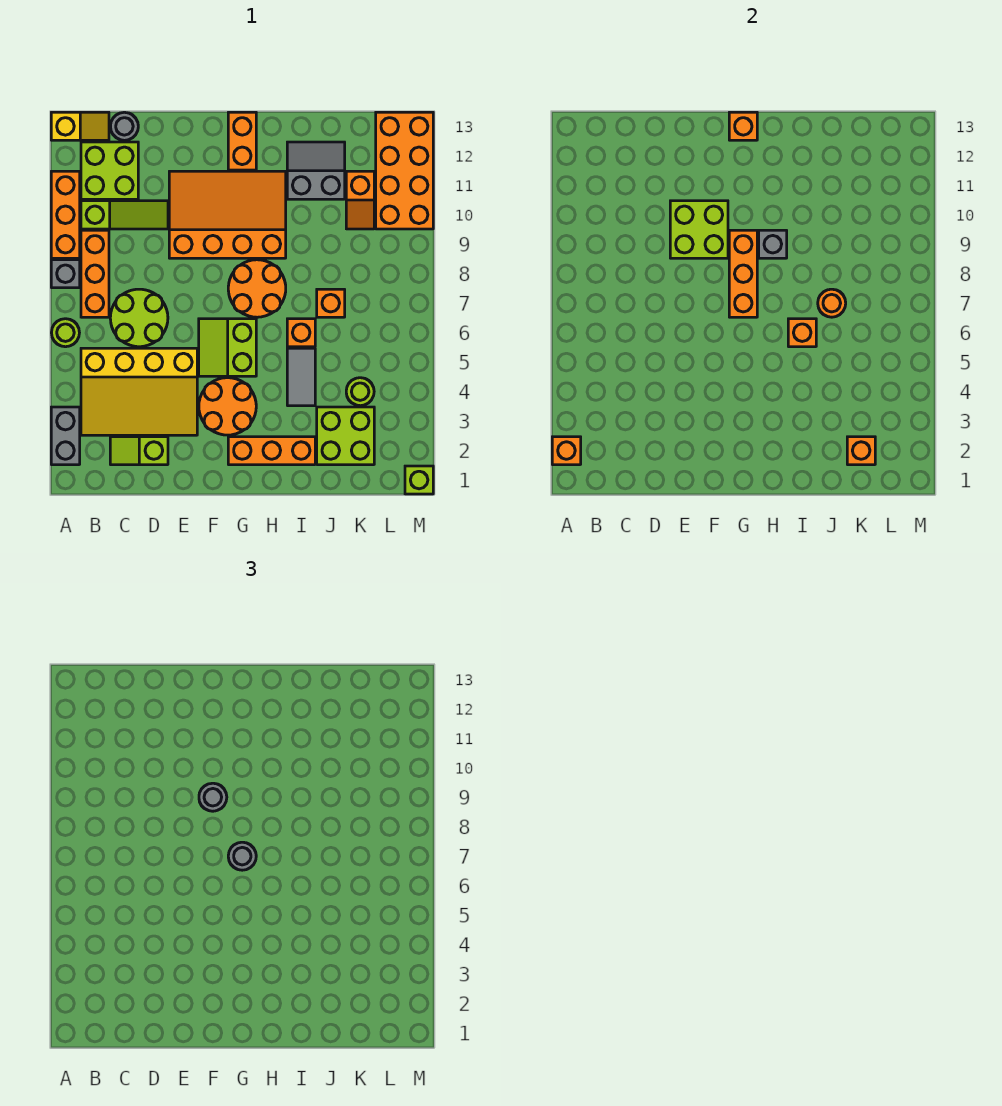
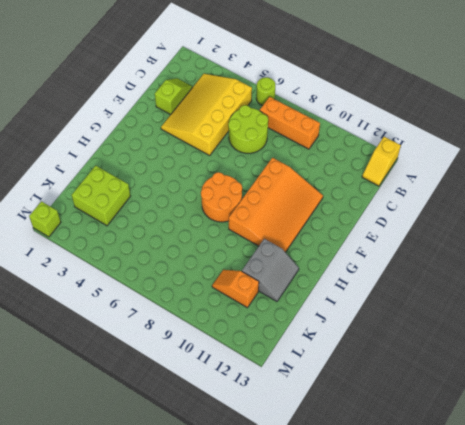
none -> grey brick A2:A3 level 1
none -> grey brick A8 level 1
none -> orange brick A9:A11 level 1
none -> lime slope B10:D10 level 1 top B

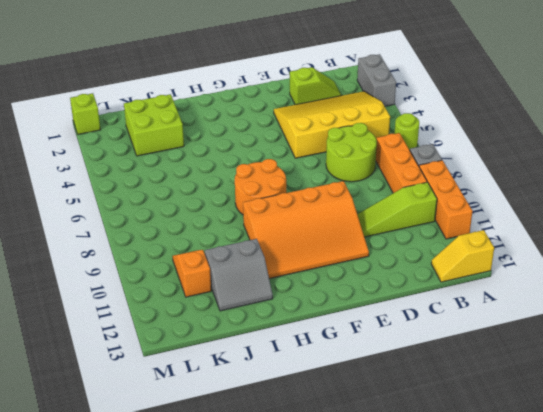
none -> lime brick B11:C12 level 1
none -> grey round brick C13 level 1
none -> orange round brick F3:G4 level 1
none -> lime slope F5:G6 level 1 top G

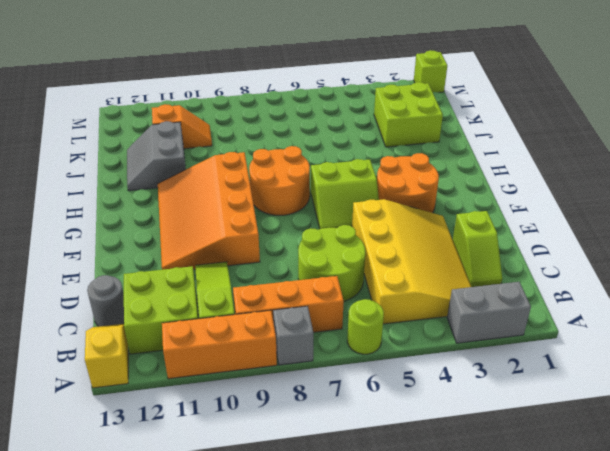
none -> orange brick G2:I2 level 1
none -> orange brick G12:G13 level 1
none -> grey tile I4:I5 level 1
none -> orange brick I6 level 1

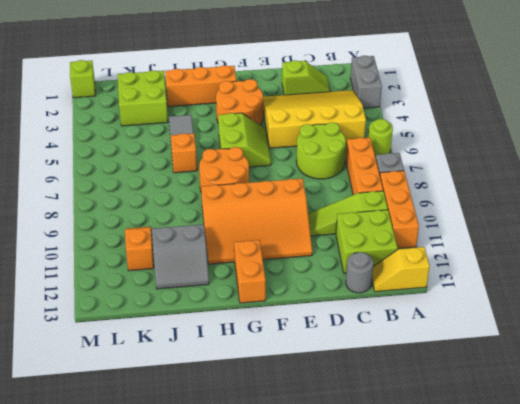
none -> orange brick J7 level 1
none -> lime round brick K4 level 1
none -> orange brick L10:M13 level 1
none -> orange brick A2 level 2

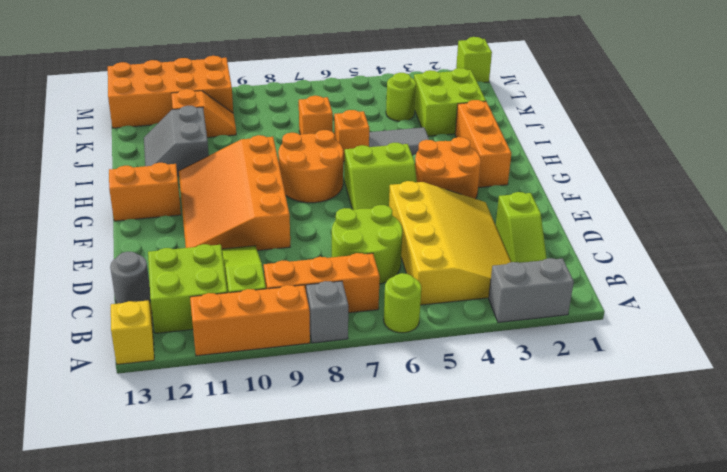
none -> orange brick A2 level 2
none -> lime brick E9:F10 level 2
none -> orange brick G7:G9 level 2
none -> orange brick G13 level 2

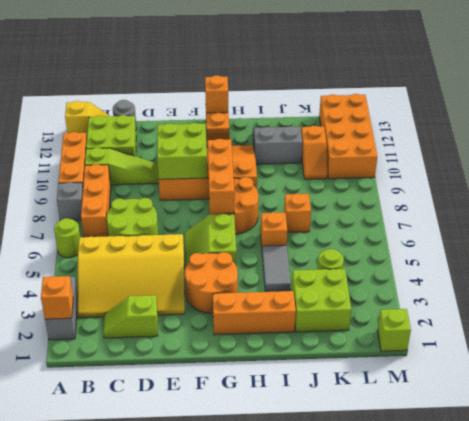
none -> grey brick H9 level 2
none -> orange brick I6 level 2
none -> orange round brick J7 level 2
none -> orange brick K2 level 2

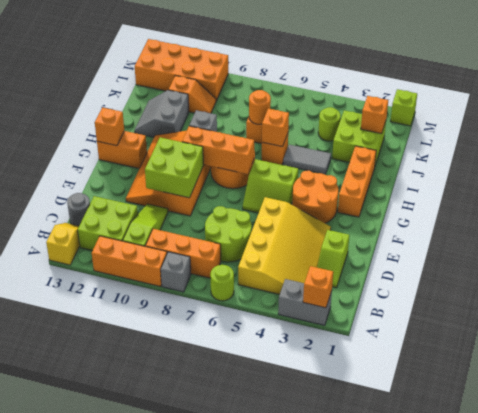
none -> grey round brick F9 level 3
none -> grey round brick G7 level 3

